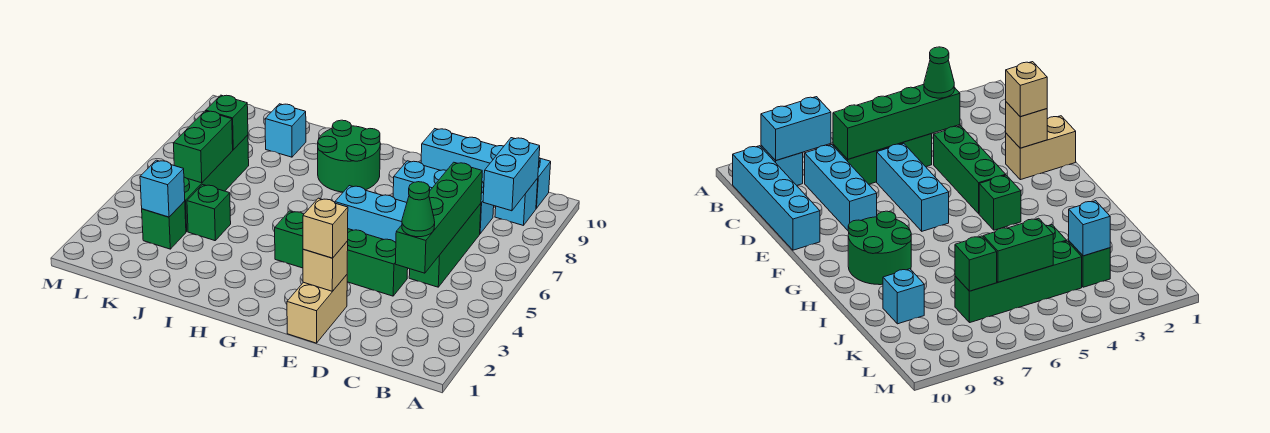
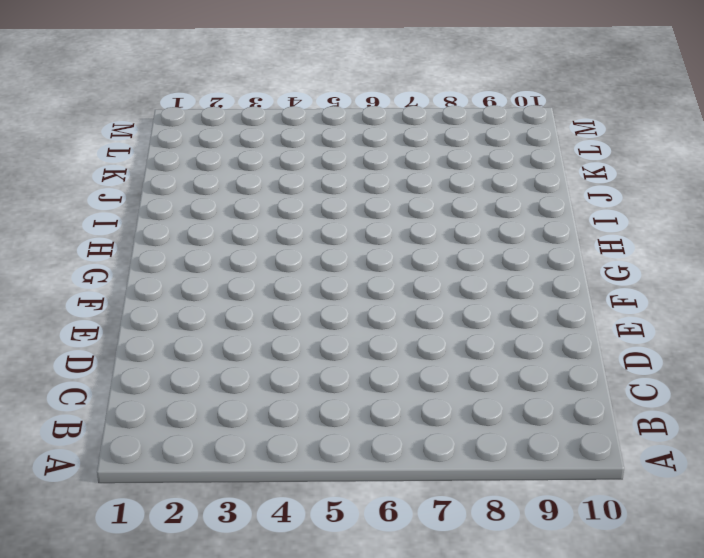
none -> cyan brick B9 level 1
none -> cyan brick B10:E10 level 1
none -> green brick C5:C7 level 1

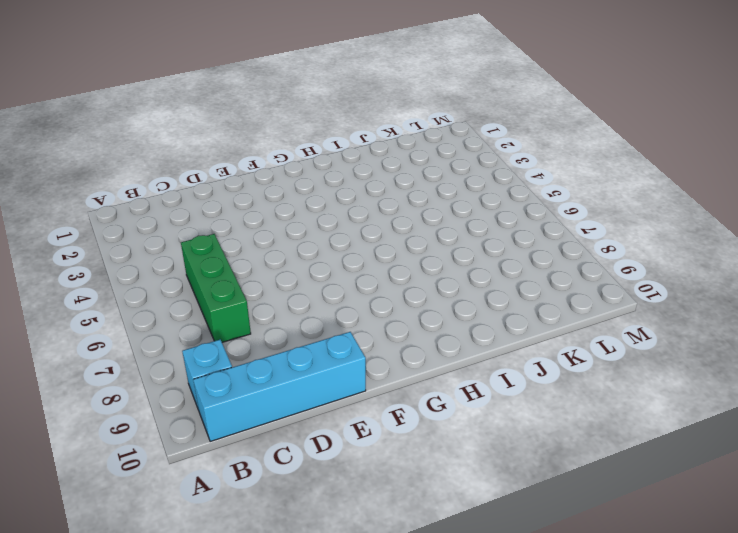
none -> cyan brick C8:E8 level 1
none -> green brick D4:F4 level 1
none -> cyan brick D6:F6 level 1

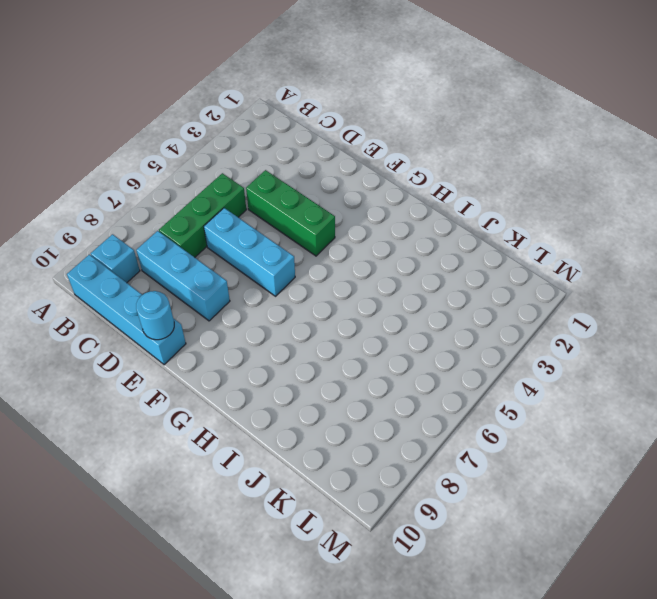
cyan round brick E10 level 2 -> none
none -> tan brick E1:E2 level 1
none -> green brick G4 level 1
none -> green round brick G8:H9 level 1

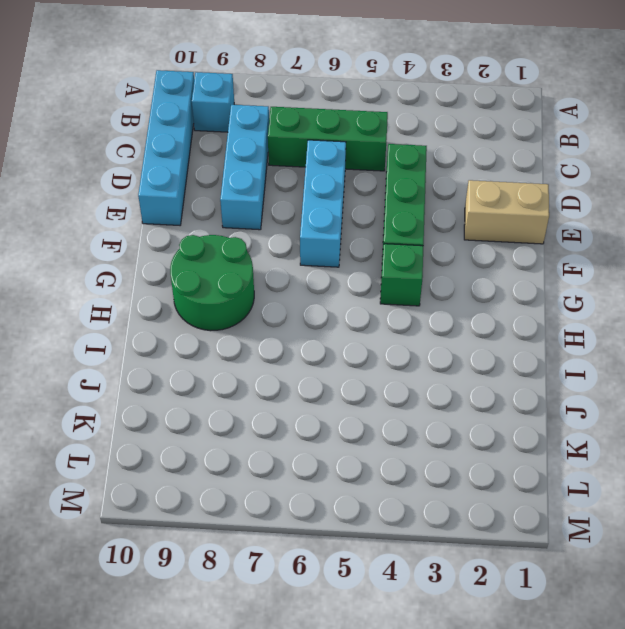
none -> green brick J4 level 1
none -> cyan brick J9 level 1
none -> green brick K3 level 1

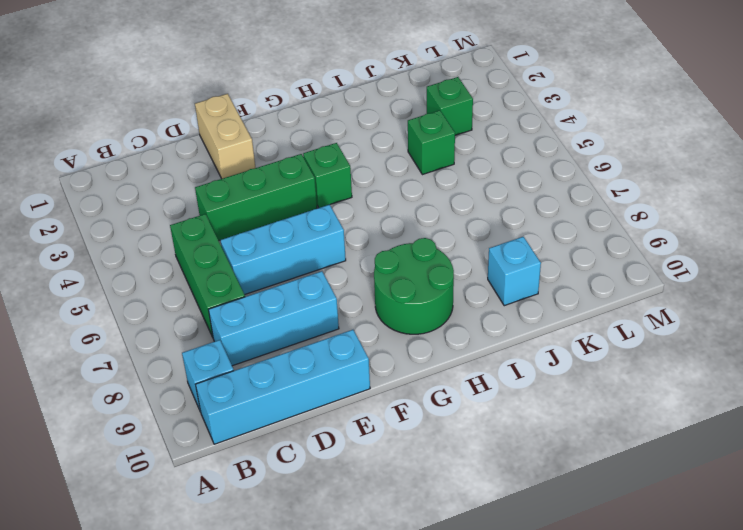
none -> green brick K4:K7 level 1
none -> cyan brick B8:B9 level 2
none -> green brick C4:C7 level 2

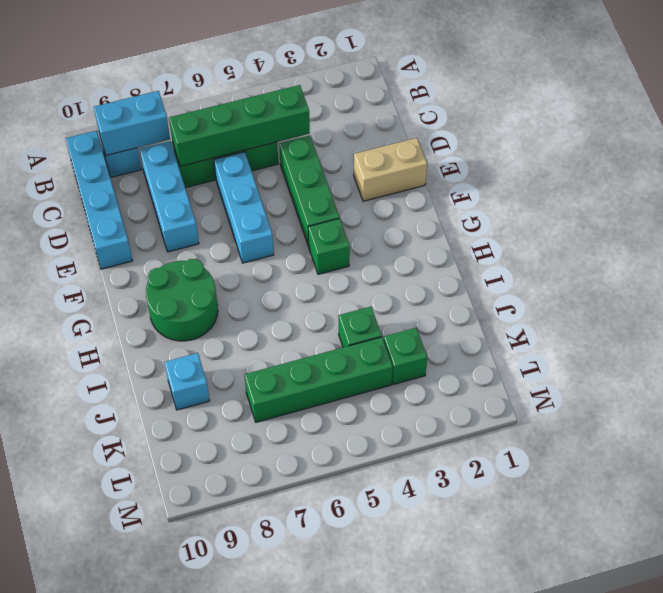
none -> tan brick E2 level 2
none -> cyan brick K3 level 2
none -> green brick K5:K6 level 2

